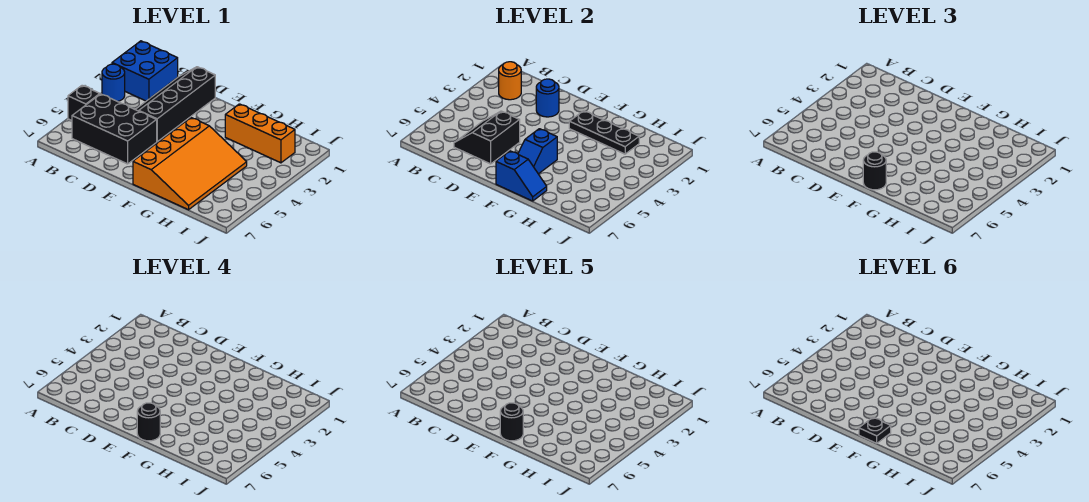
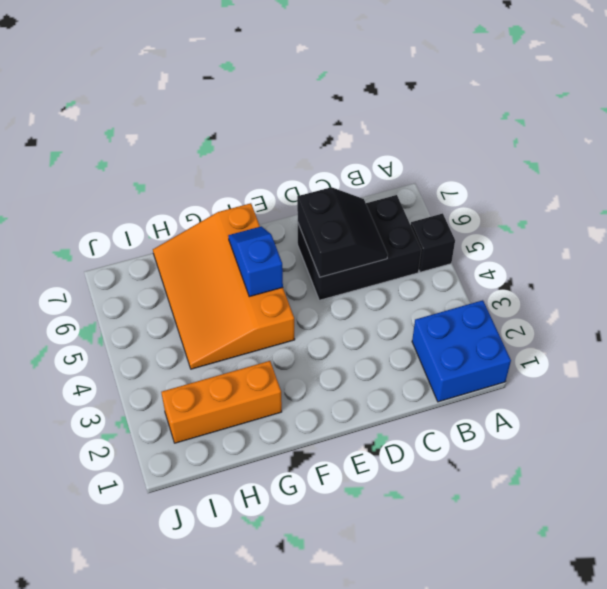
none -> blue round brick A3 level 1
none -> black slope C1:D4 level 1 top D
none -> orange round brick B2 level 2

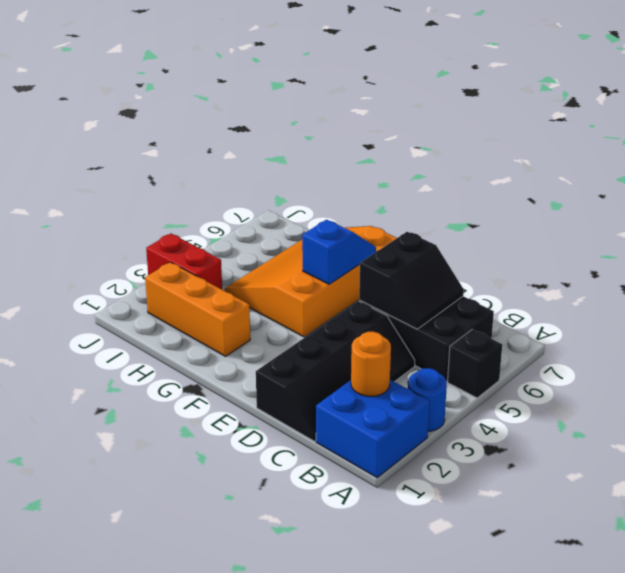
red brick I3:J3 level 1 -> none
none -> blue round brick D2 level 2
none -> black plate F2:H2 level 2
none -> blue slope F7:G7 level 2 top F

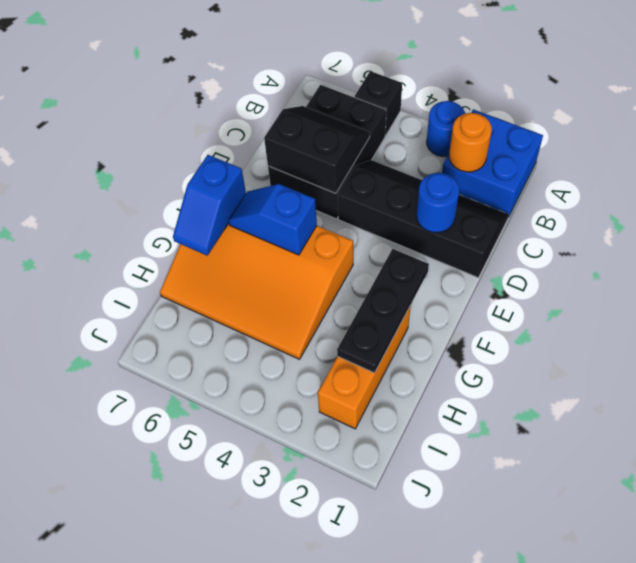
none -> black round brick F7 level 3
none -> black round brick F7 level 4
none -> black round brick F7 level 5

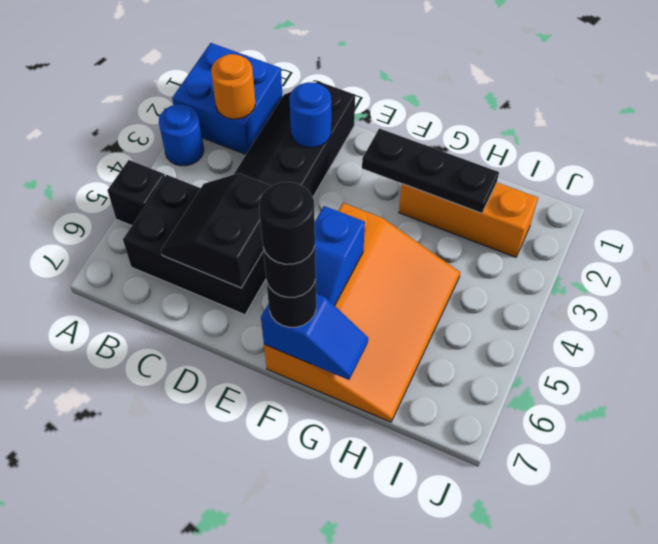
none -> black plate F7 level 6

